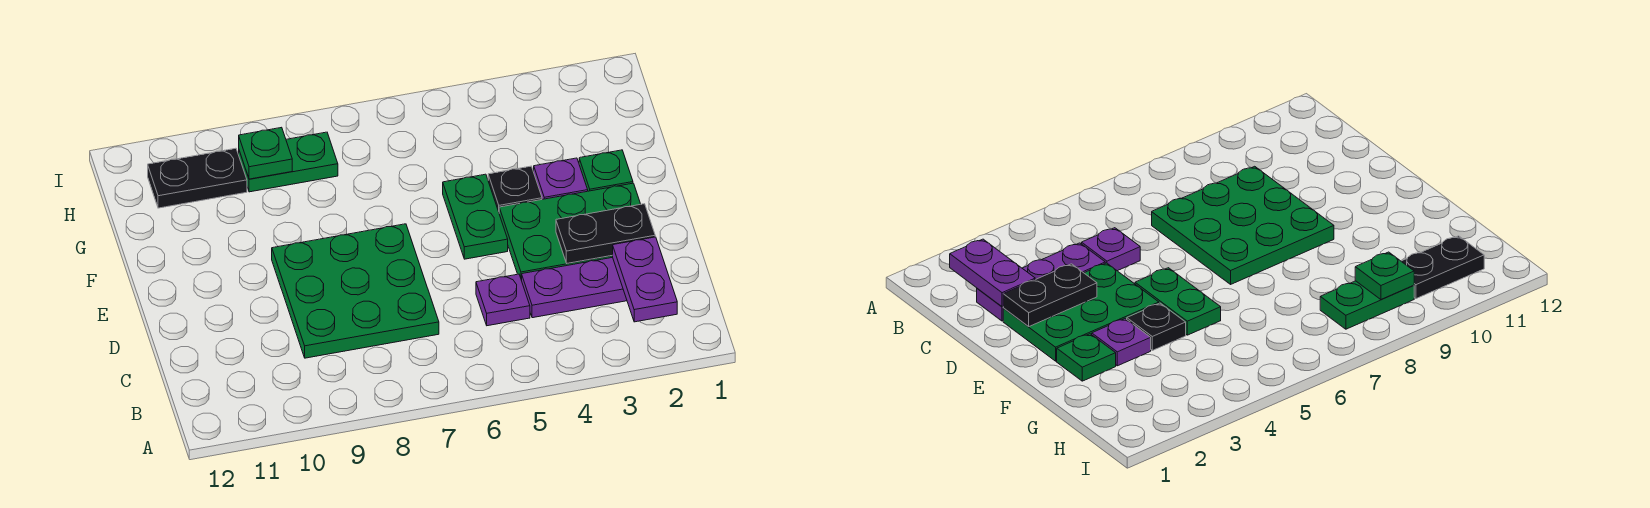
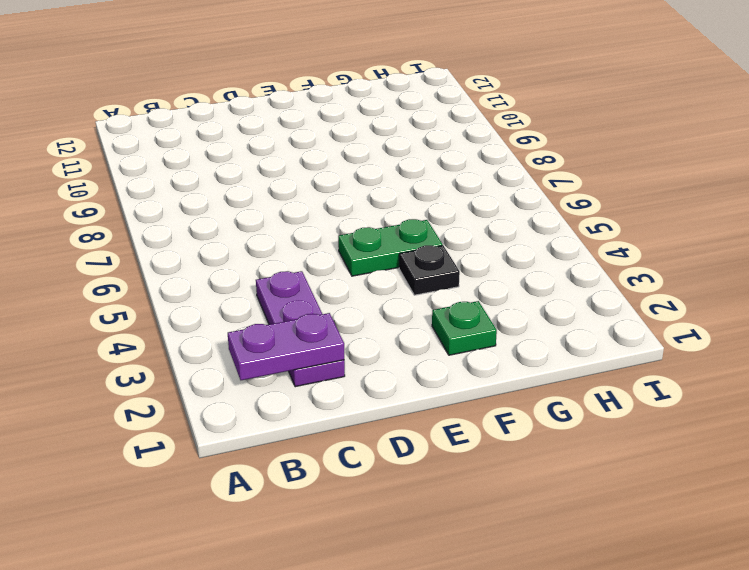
none -> purple plate C5 level 1
none -> green plate C7:E9 level 1
none -> green plate D2:E4 level 1

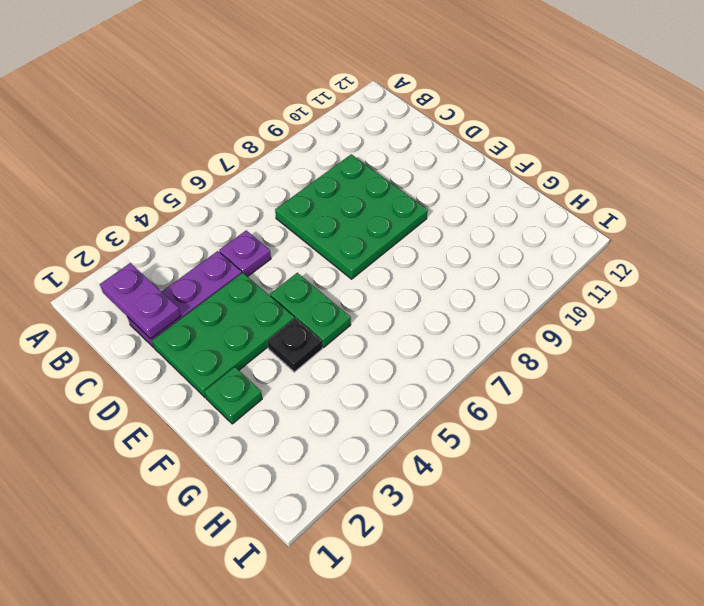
none -> purple plate F3 level 1
none -> green plate H8:H9 level 1
none -> black plate H10:H11 level 1

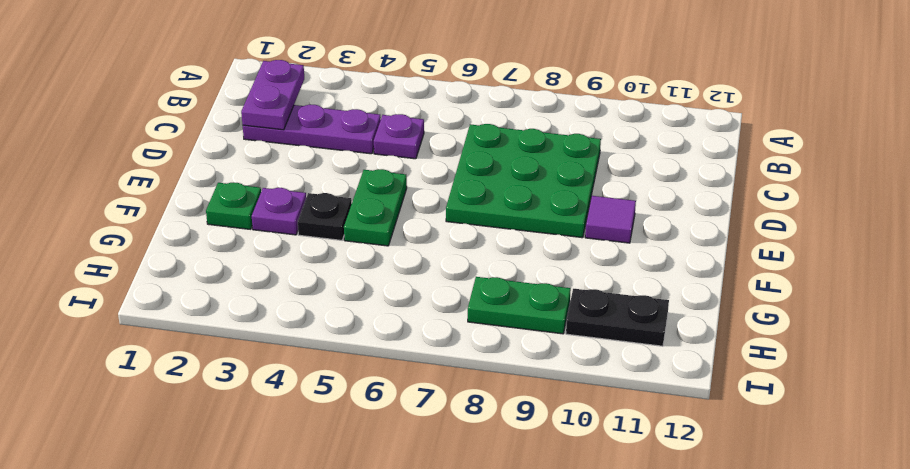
purple tile E10 level 1 -> none
none -> green plate D2:E4 level 1
none -> black plate D2:D3 level 2
none -> green plate H9 level 2

